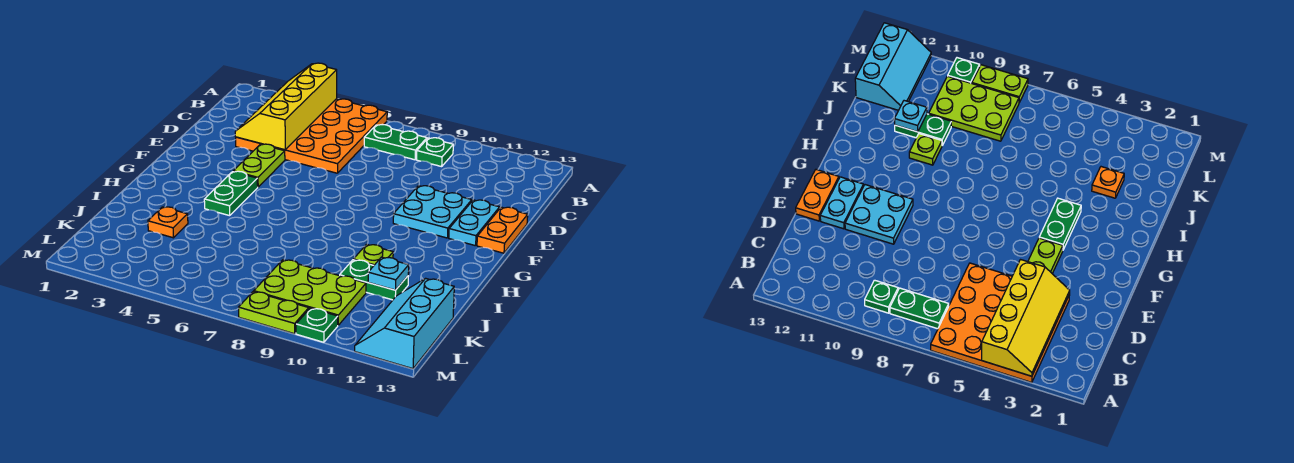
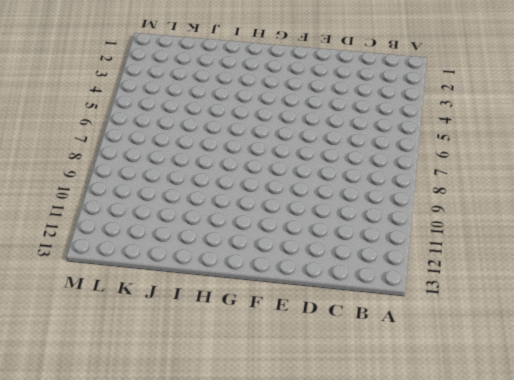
none -> orange plate A3:D6 level 1
none -> green plate B7:B8 level 1
none -> green plate B9 level 1

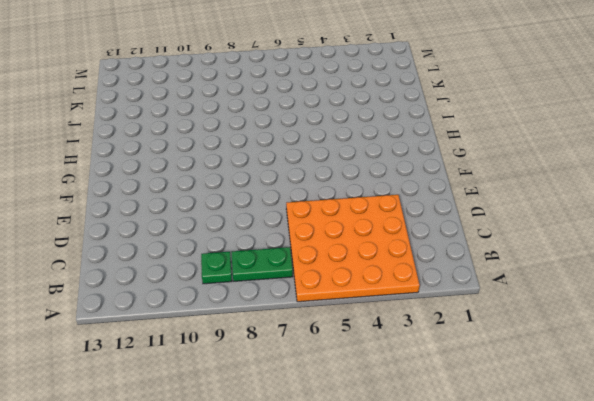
none -> lime plate E4:F4 level 1
none -> cyan plate E10:F11 level 1
none -> cyan plate E12:F12 level 1

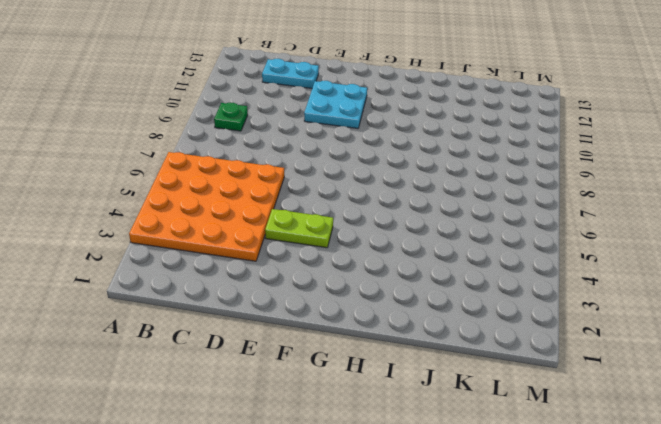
cyan plate C12:D12 level 1 -> cyan plate E12:F12 level 1
none -> green plate B7:B8 level 1
none -> orange plate E13:F13 level 1
none -> green plate G4:H4 level 1

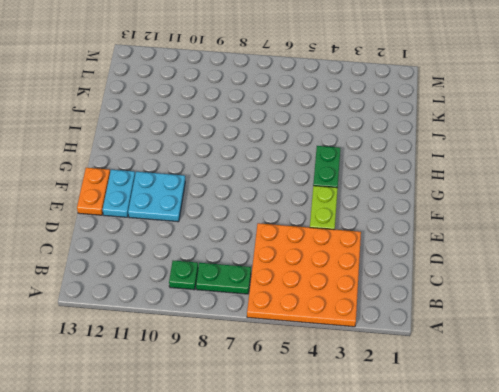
none -> lime plate I10 level 1
none -> orange plate J3 level 1
none -> green plate J10:J11 level 1

